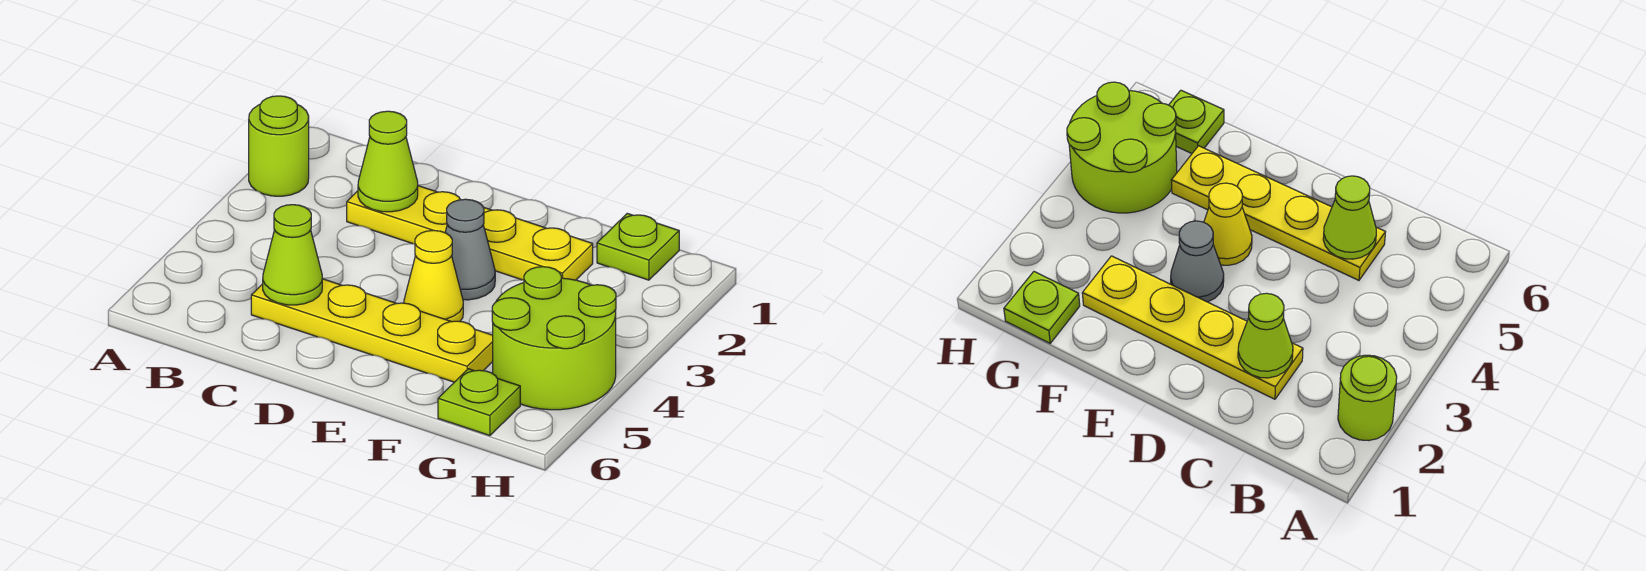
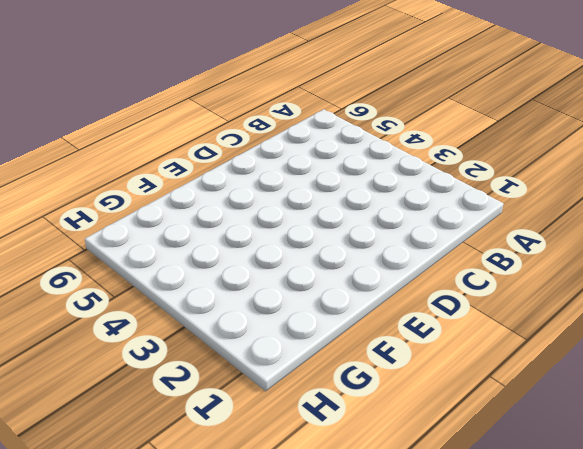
none -> lime round brick A2 level 1
none -> yellow plate C2:F2 level 1

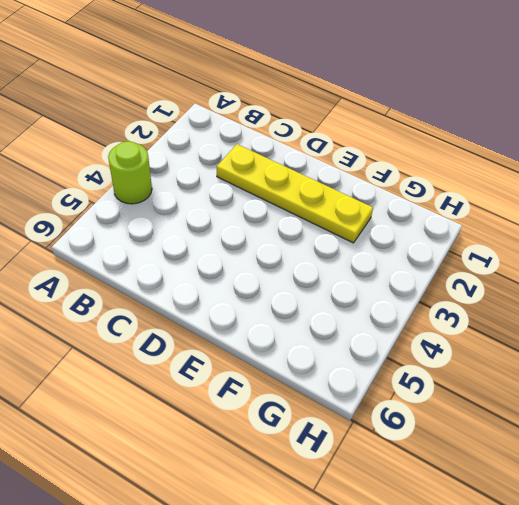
lime round brick A4 level 1 -> lime round brick A2 level 1
none -> yellow plate C5:F5 level 1
none -> grey cone E3 level 1

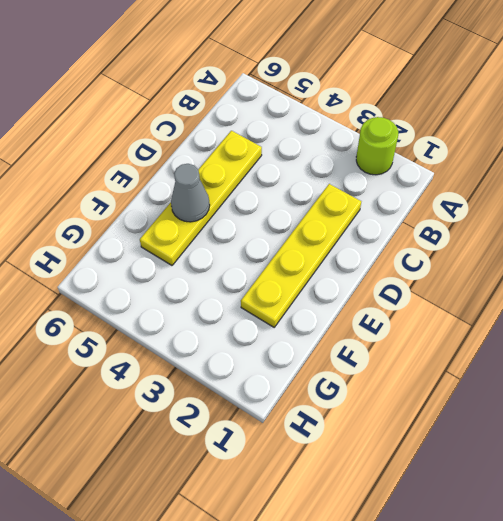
grey cone E5 level 2 -> grey cone E3 level 1
none -> yellow cone E4 level 1
none -> lime plate G1 level 1

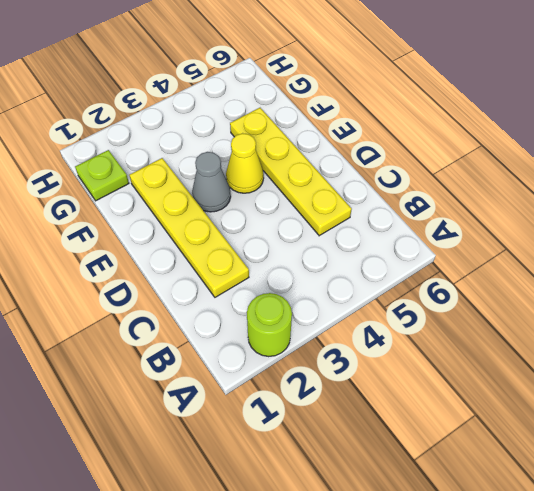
none -> lime round brick G4:H5 level 1
none -> lime plate G6 level 1

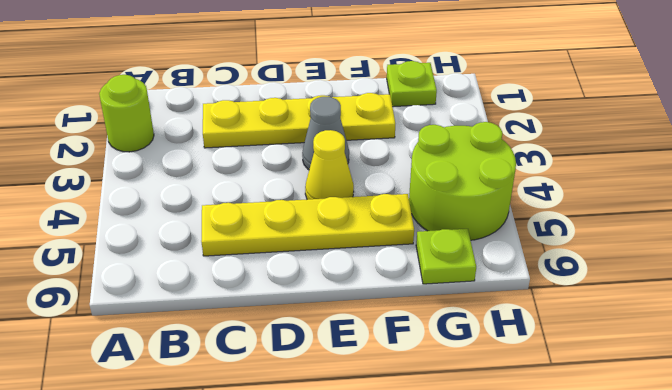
none -> lime cone C2 level 2
none -> lime cone C5 level 2

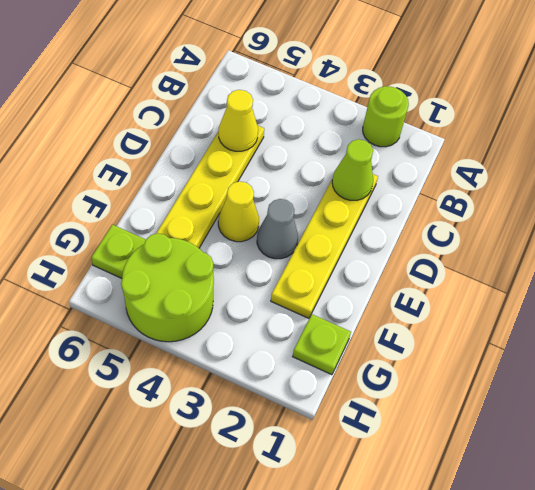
yellow cone C5 level 2 -> lime cone C5 level 2

